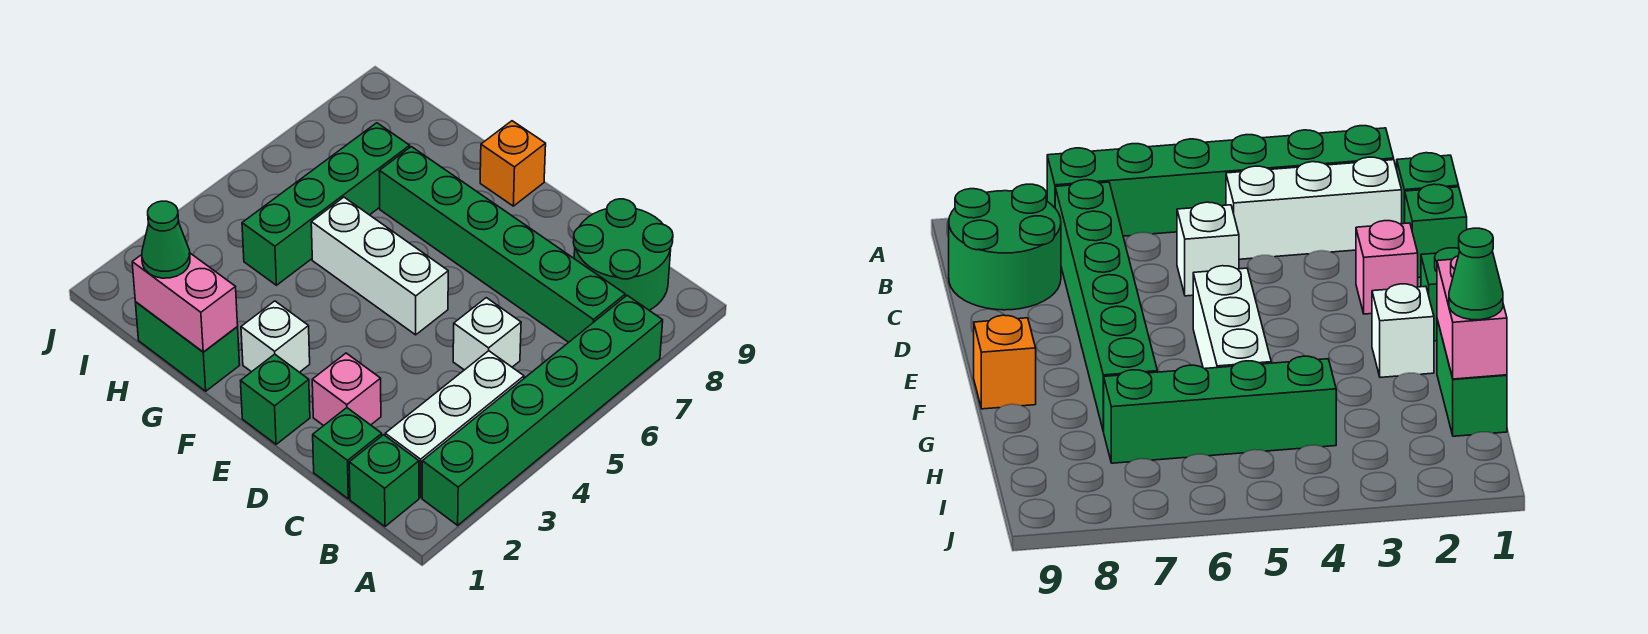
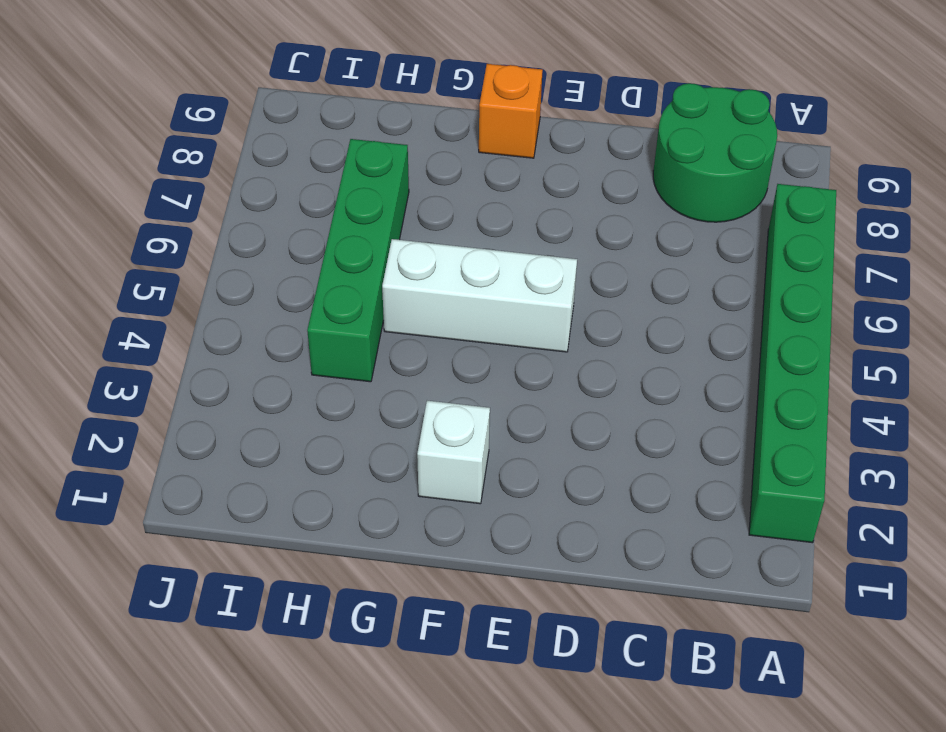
none -> green brick B1 level 1
none -> white brick B2:B4 level 1
none -> green brick B7:G7 level 1

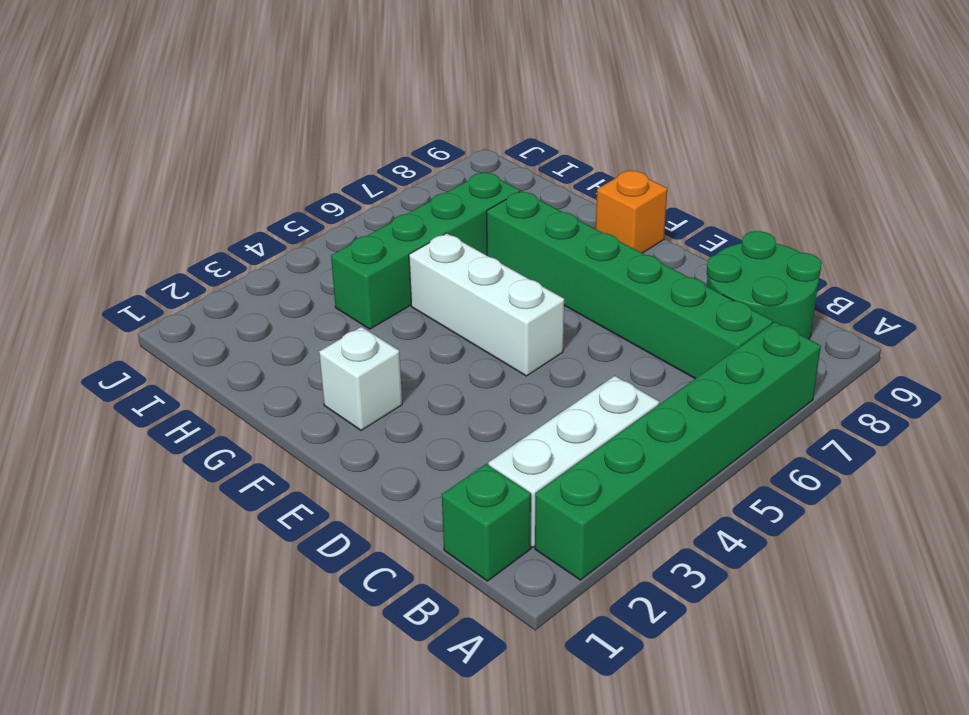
none -> green brick C1 level 1
none -> white brick C5 level 1
none -> pink brick D2 level 1

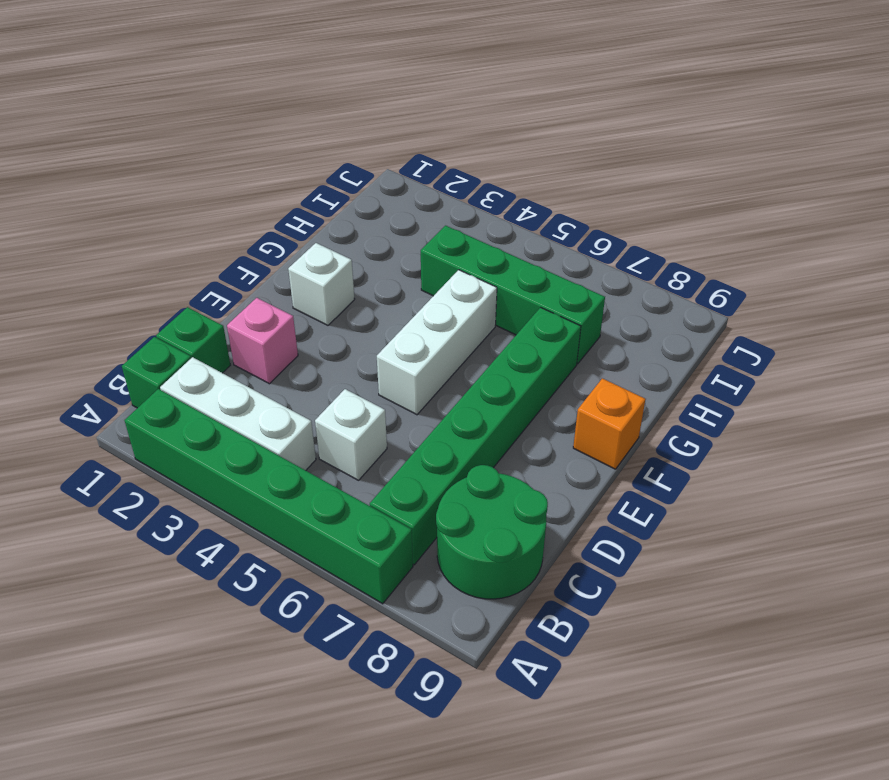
none -> green brick E1 level 1
none -> green brick G1:H1 level 1
none -> pink brick G1:H1 level 2

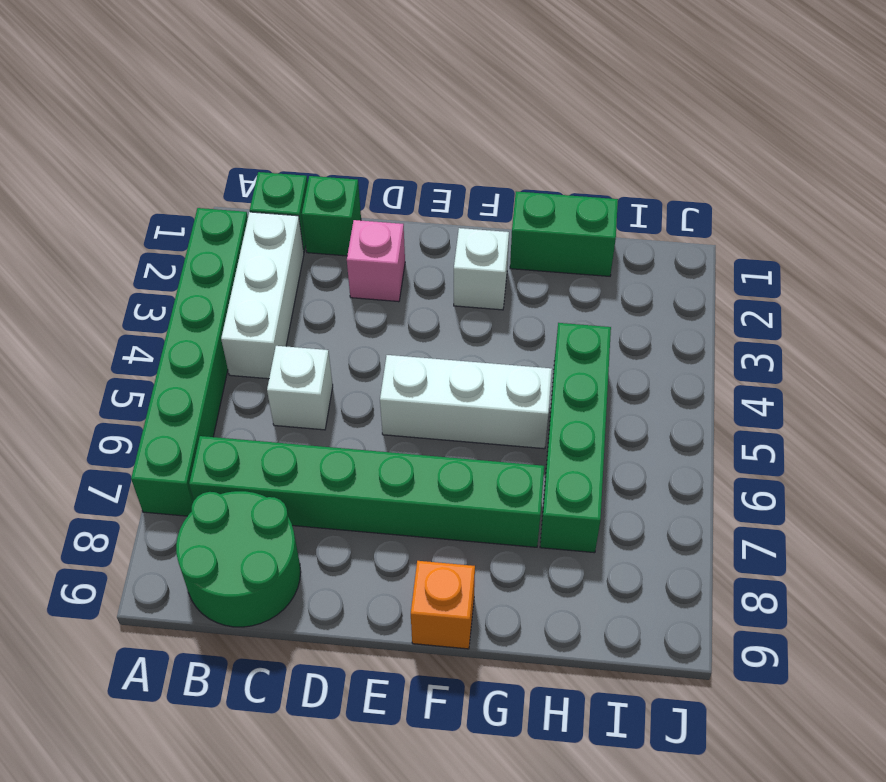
none -> green brick E1 level 1
none -> pink brick G1:H1 level 2
none -> green cone H1 level 3

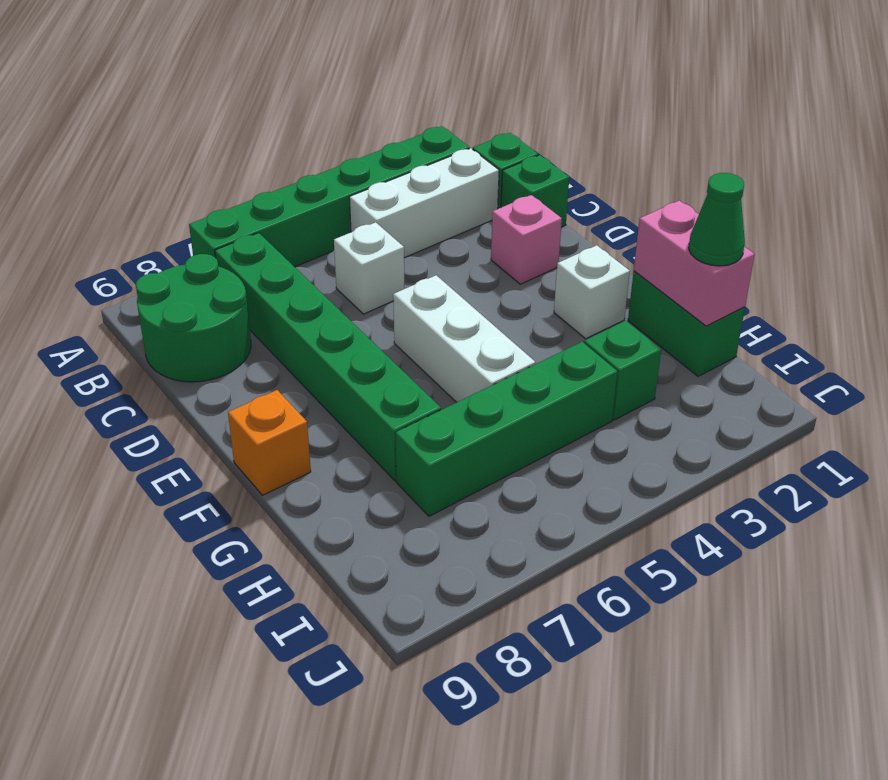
green brick H3 level 1 -> green brick E1 level 1

